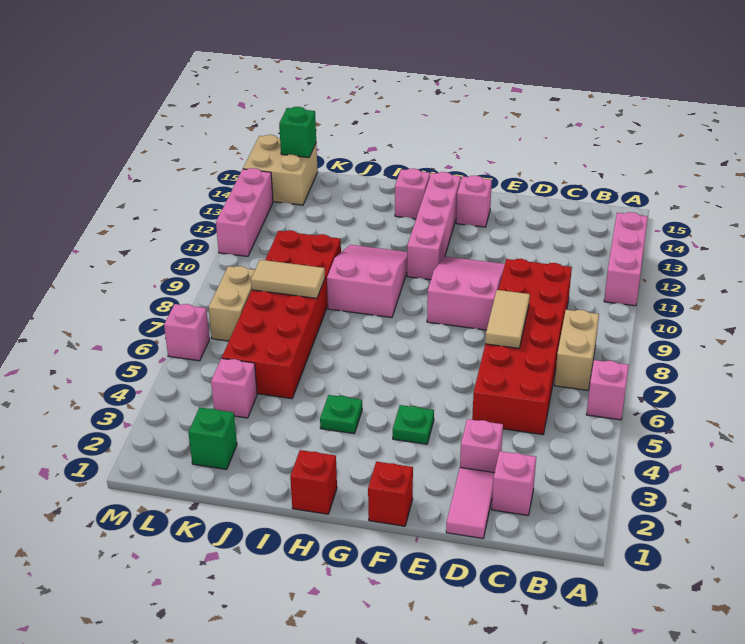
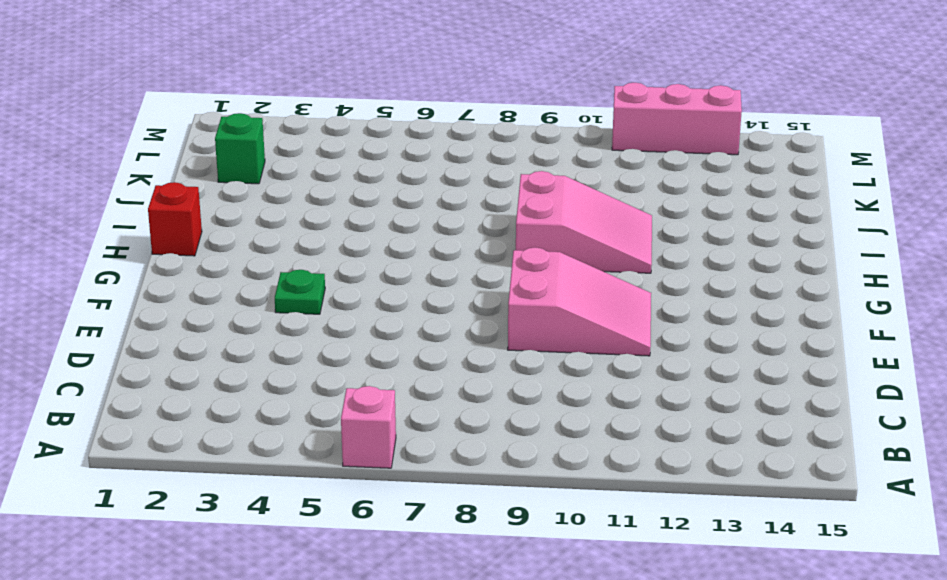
none -> pink brick A11:A13 level 1
none -> tan brick B7:B8 level 1
none -> pink brick C2 level 1

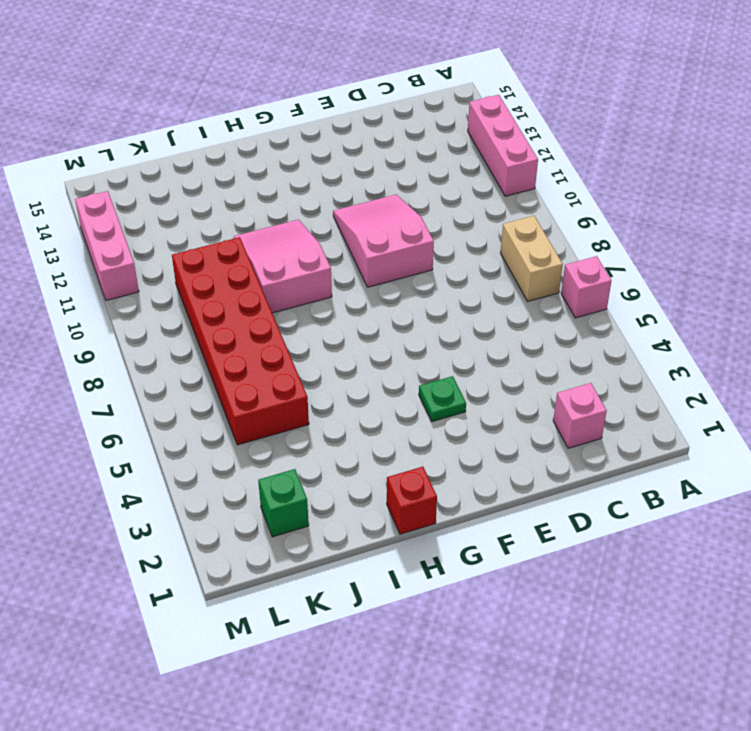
none -> red brick C5:D10 level 1
none -> pink tile D1:D2 level 1
none -> pink brick D3 level 1

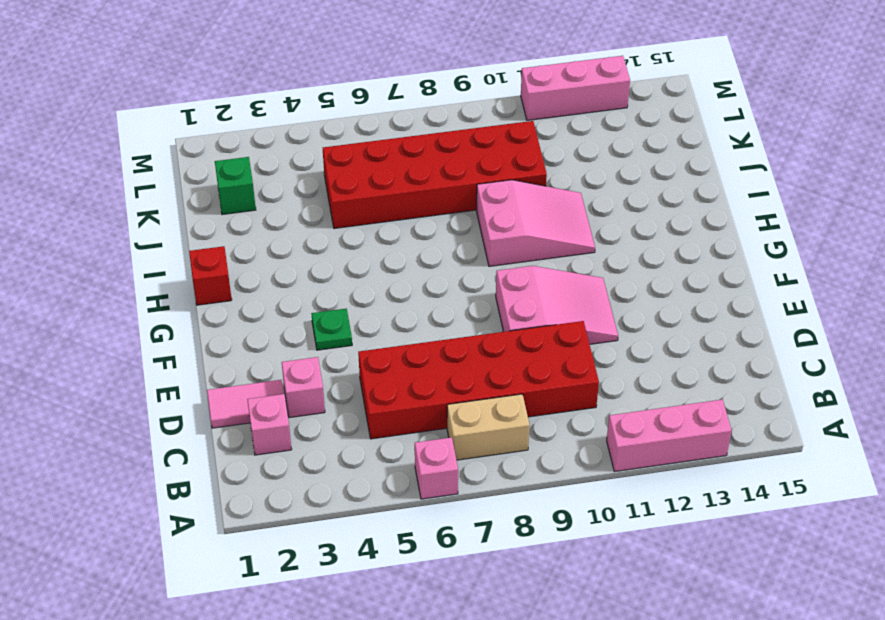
none -> red brick F1 level 1
none -> pink brick F14 level 1
none -> pink brick G11:G14 level 1

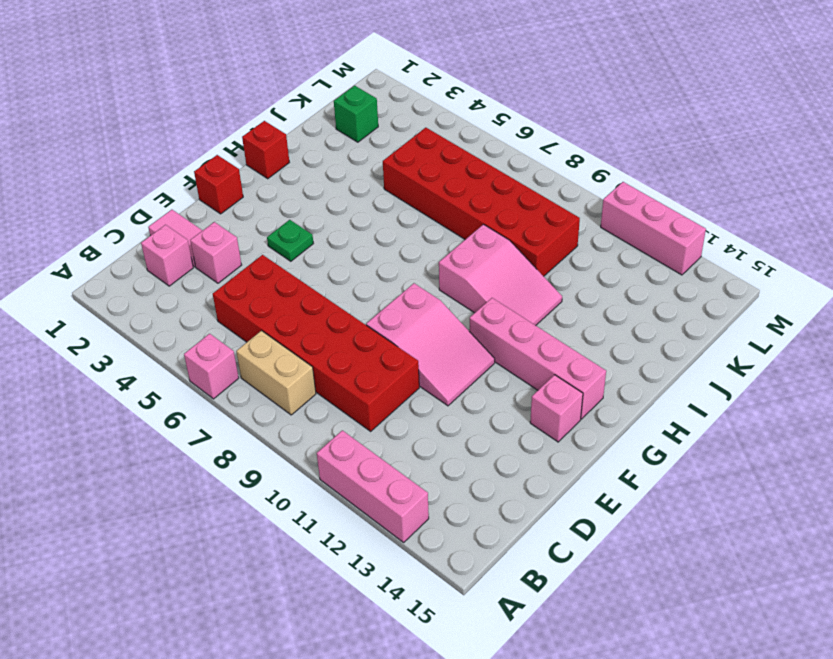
none -> green plate H4 level 1
none -> pink brick H14 level 1
none -> pink brick K4 level 1

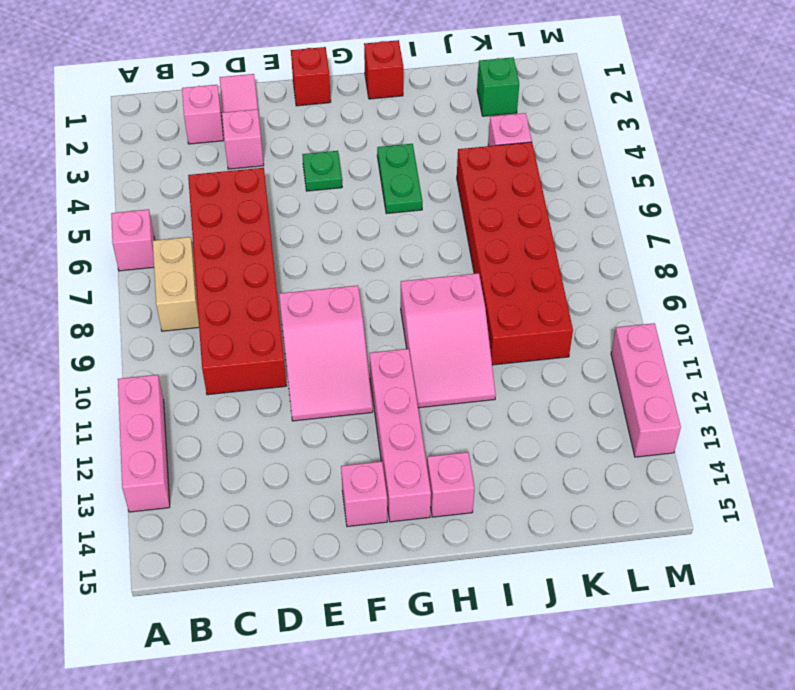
green plate H4:H5 level 1 -> green plate H4 level 1
none -> tan brick L7:L8 level 1
none -> tan brick L14:M15 level 1
none -> pink brick M6 level 1

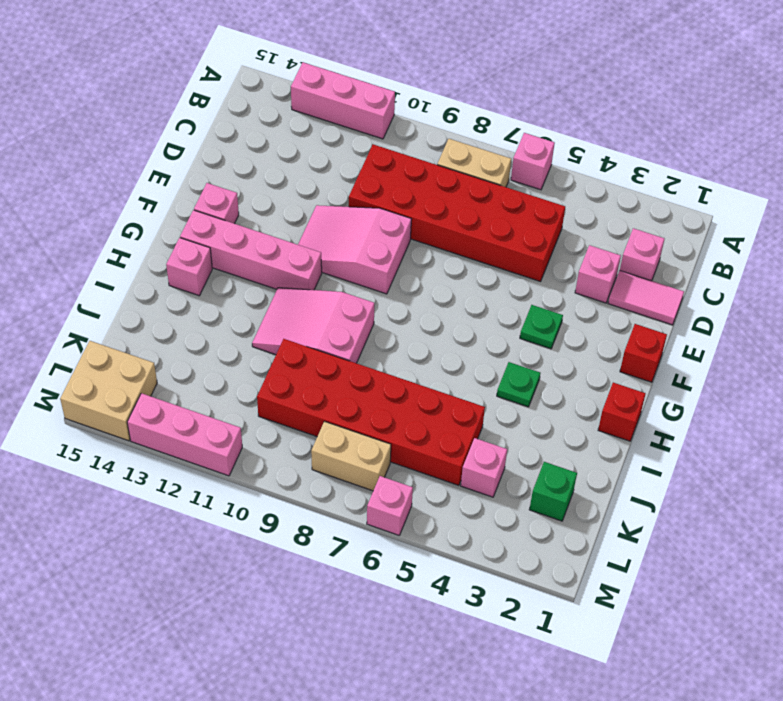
none -> tan tile D7:D8 level 2
none -> tan tile J8:K8 level 2
none -> green brick L15 level 2

